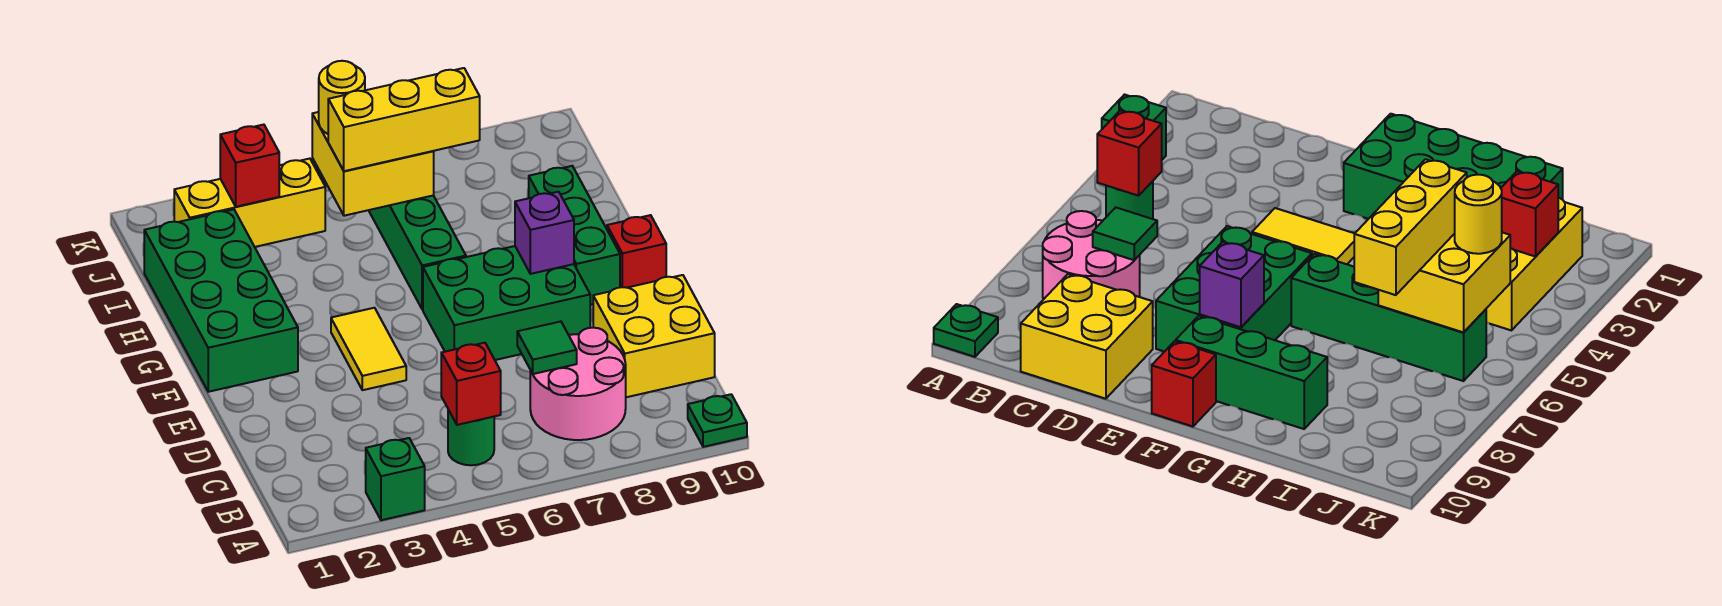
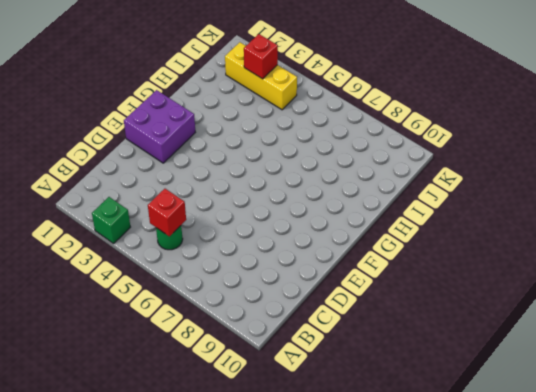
purple brick E1:F2 level 1 -> green brick F1:I2 level 1
none -> green plate A10 level 1
none -> pink round brick B7:C8 level 1
none -> yellow brick C9:D10 level 1

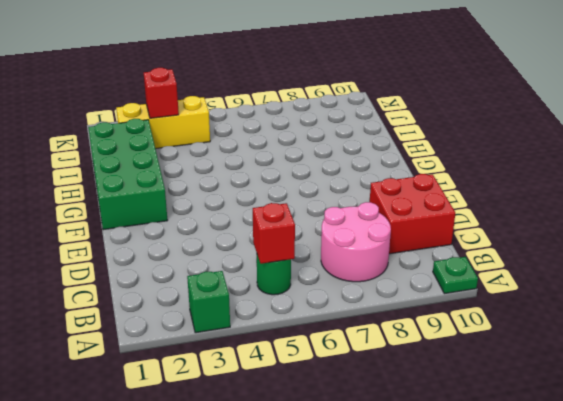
red brick C9:D10 level 1 -> yellow brick C9:D10 level 1
none -> yellow tile E4:F4 level 1
none -> green brick E6:F8 level 1
none -> green brick F9:H9 level 1

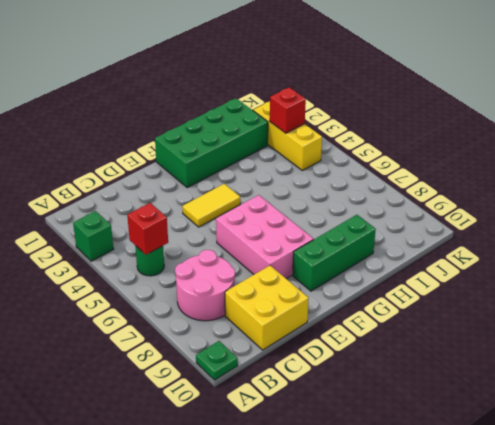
pink brick E6:F8 level 1 -> green brick E6:F8 level 1
none -> red brick F10 level 1
none -> green brick G6:J6 level 1
none -> green tile C7 level 2

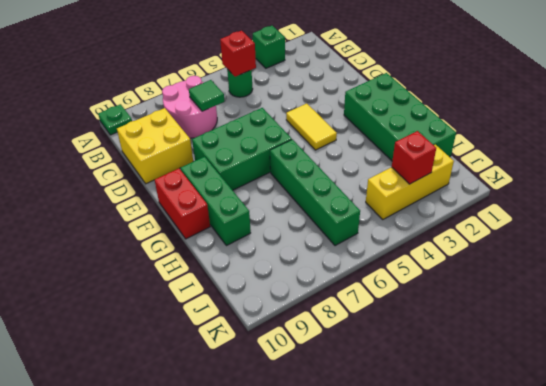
red brick F10:G10 level 1 -> red brick F10 level 1
none -> purple brick F8 level 2
none -> yellow brick I5:J6 level 2
none -> yellow brick I5:I7 level 3

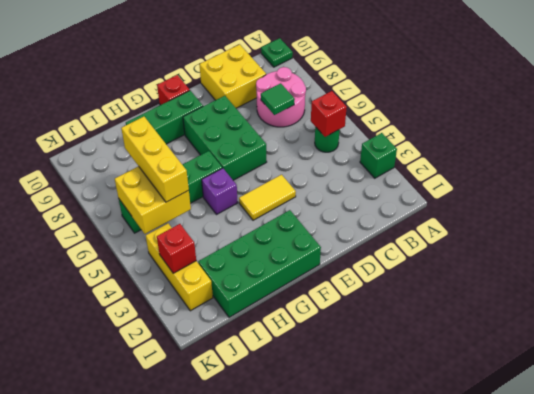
purple brick G5 level 1 -> purple brick F8 level 2
none -> yellow round brick J5 level 3

